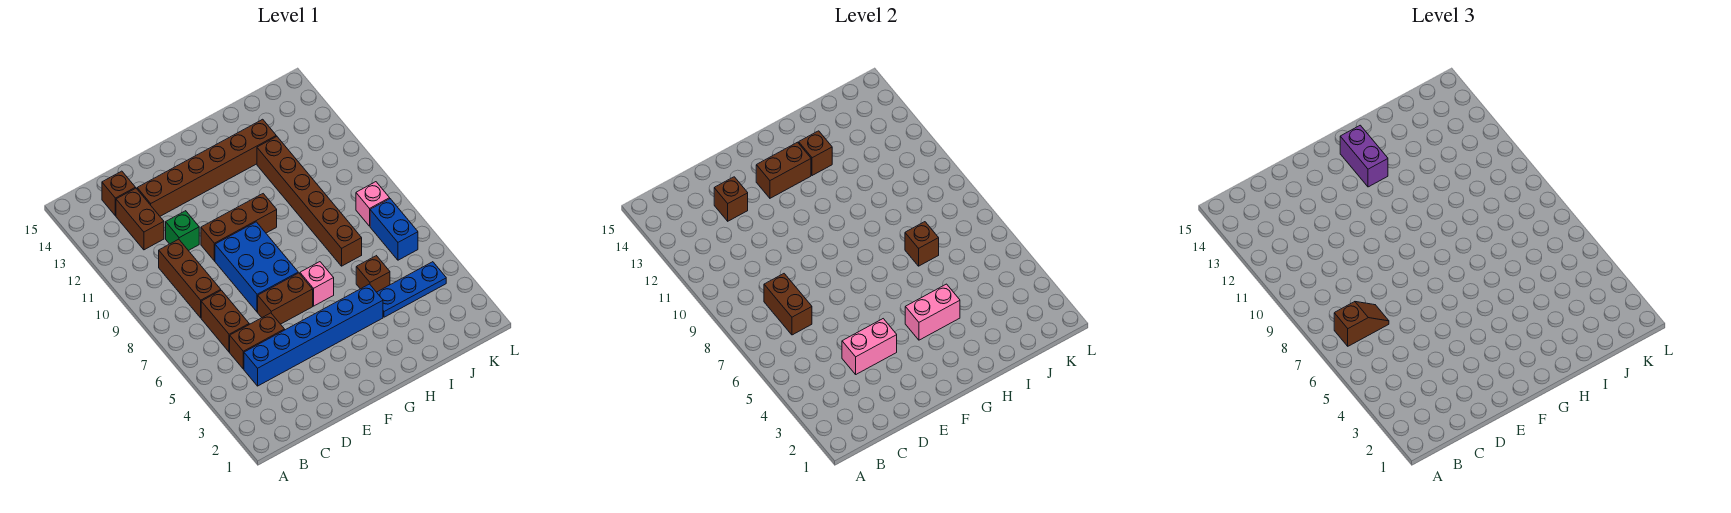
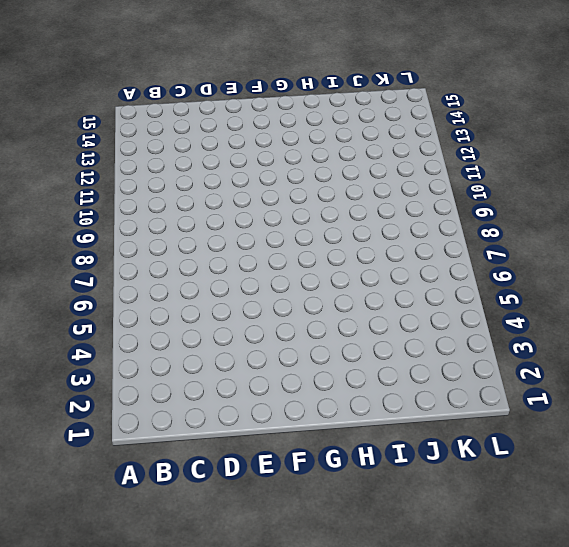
none -> blue brick C4:H4 level 1
none -> brown brick C5:D5 level 1
none -> brown brick C6:C7 level 1

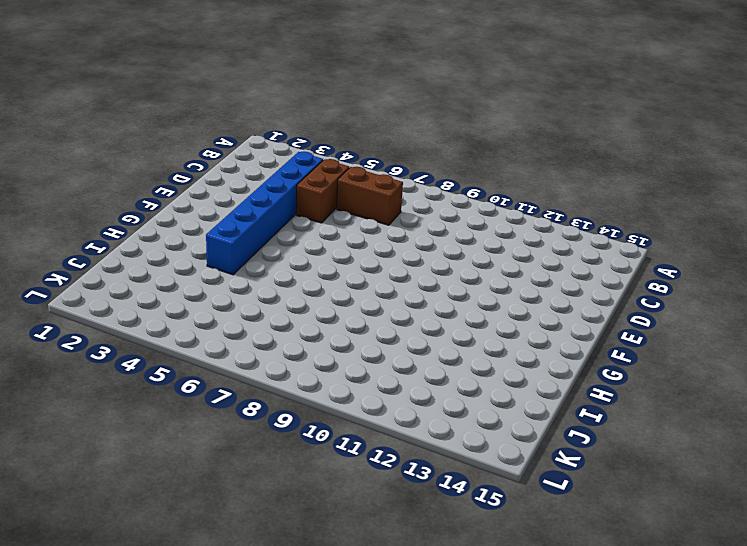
none -> brown brick C8:C10 level 1
none -> brown brick C12:C13 level 1
none -> brown brick C14 level 1

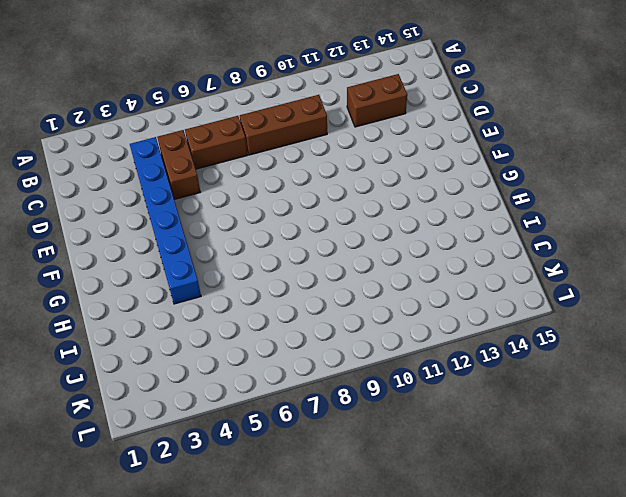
none -> brown brick C14 level 1
none -> green brick D11 level 1
none -> brown brick D13:I13 level 1

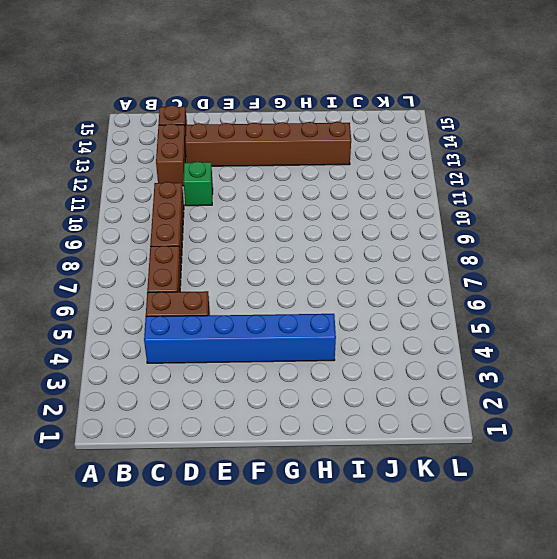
none -> brown brick E6:F6 level 1
none -> blue brick E7:F9 level 1
none -> brown brick E10:G10 level 1

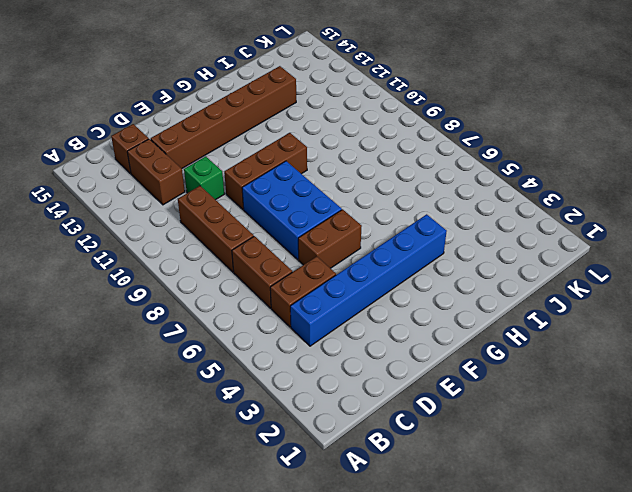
none -> pink brick G6 level 1
none -> blue plate I4:K4 level 1
none -> brown brick I5 level 1

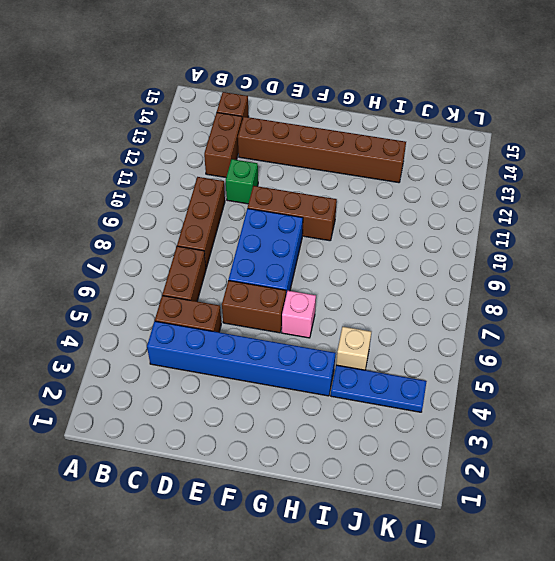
tan brick I5 level 1 -> brown brick I5 level 1
none -> brown brick I7:I12 level 1
none -> blue brick K6:K7 level 1
none -> pink brick K8 level 1

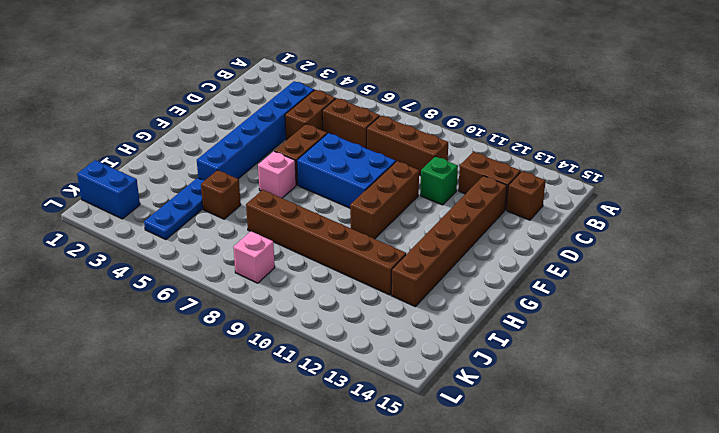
blue brick K1:K2 level 1 -> blue brick K6:K7 level 1
none -> brown brick C7:C8 level 2
none -> pink brick D4:E4 level 2
none -> brown brick D13 level 2

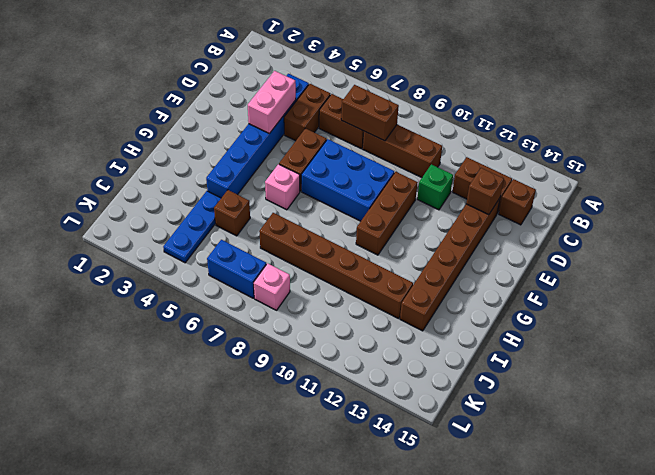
none -> brown brick F13:G13 level 2
none -> pink brick G4:H4 level 2
none -> brown brick H13 level 2

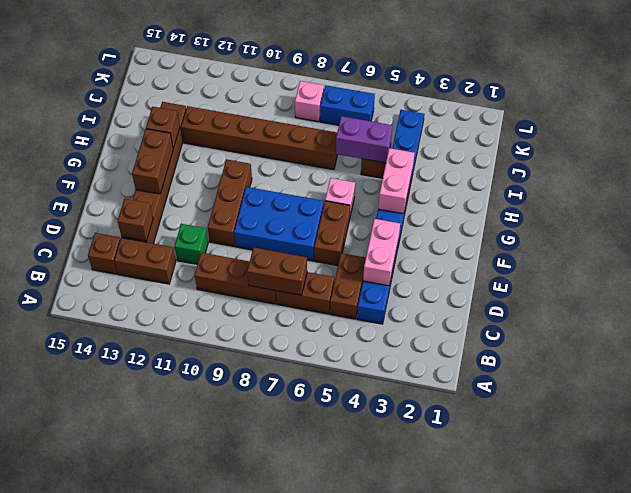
purple brick I5:I6 level 2 -> purple brick G13:G14 level 3
none -> brown brick I7 level 2
none -> brown slope B7:C7 level 3 top B

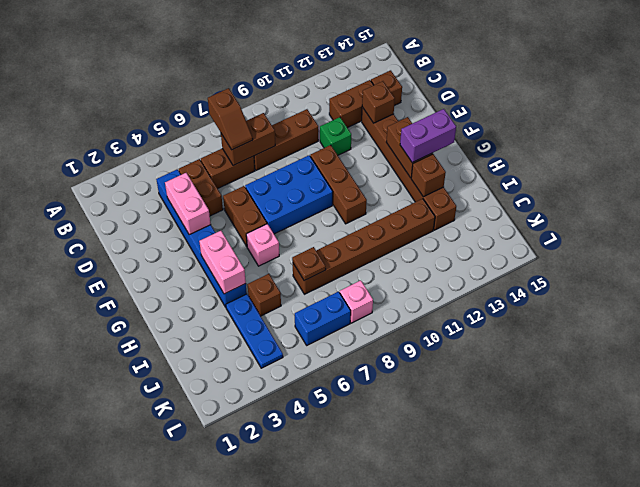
brown plate I7 level 2 -> brown brick I7 level 2

